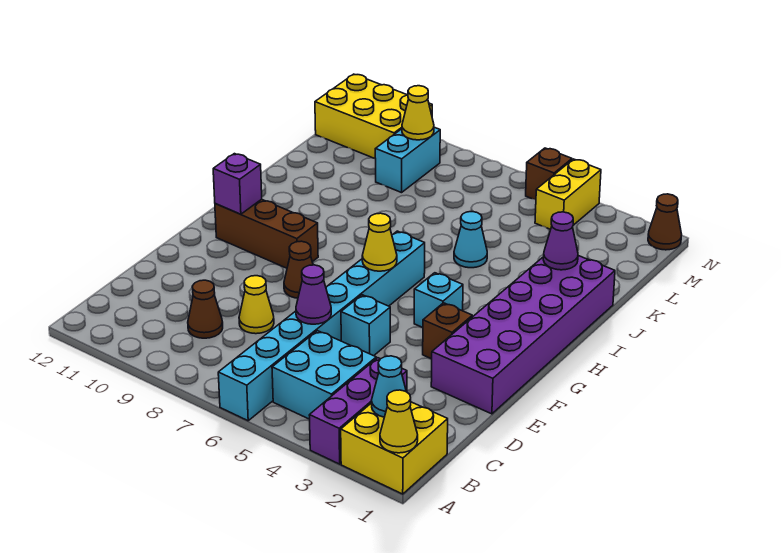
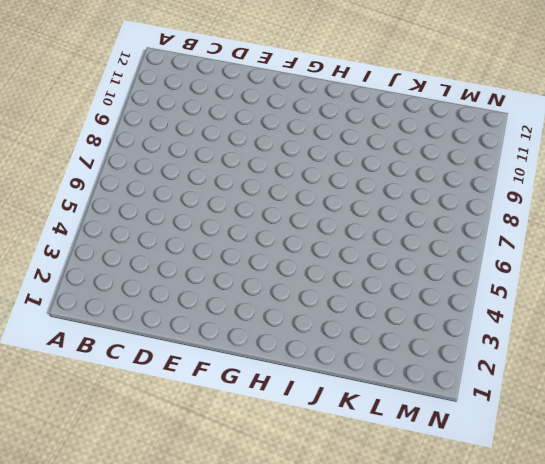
none -> yellow brick A1:B2 level 1
none -> purple brick A3:C3 level 1
none -> cyan brick A6:H6 level 1

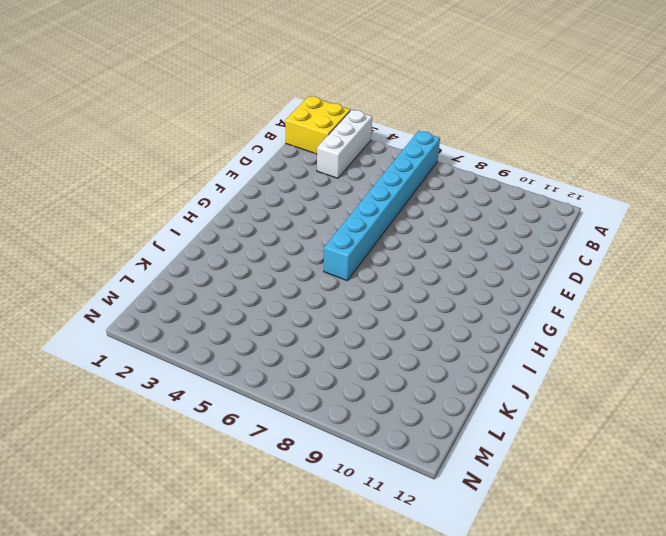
white brick A3:C3 level 1 -> purple brick A3:C3 level 1
none -> cyan brick B4:C5 level 1
none -> brown cone C9 level 1
none -> yellow cone D8 level 1

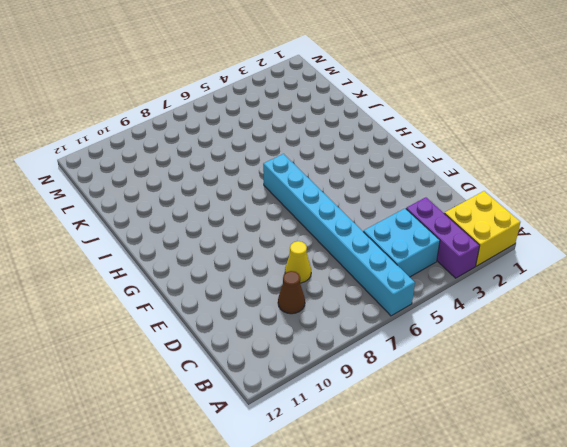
none -> purple brick E1:J2 level 1
none -> cyan brick E5 level 1
none -> brown brick F3 level 1

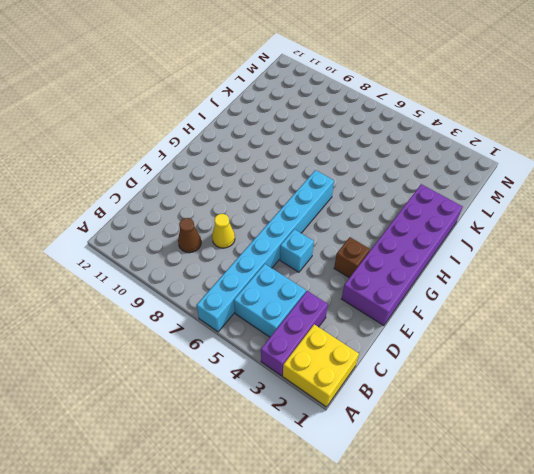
none -> brown cone F8 level 1
none -> cyan brick G4 level 1
none -> brown brick G9:G11 level 1

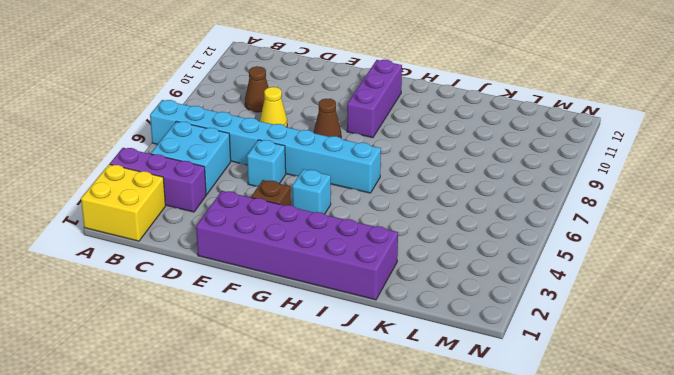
purple brick G9:G11 level 1 -> brown brick G9:G11 level 1
none -> cyan cone J5 level 1
none -> cyan brick L9:M9 level 1
none -> yellow brick M4:N4 level 1

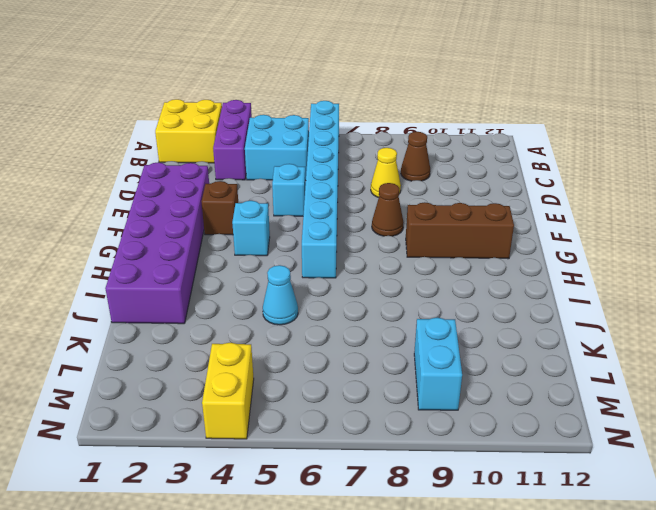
none -> yellow brick M10:N12 level 1
none -> brown cone N1 level 1
none -> brown brick N5 level 1

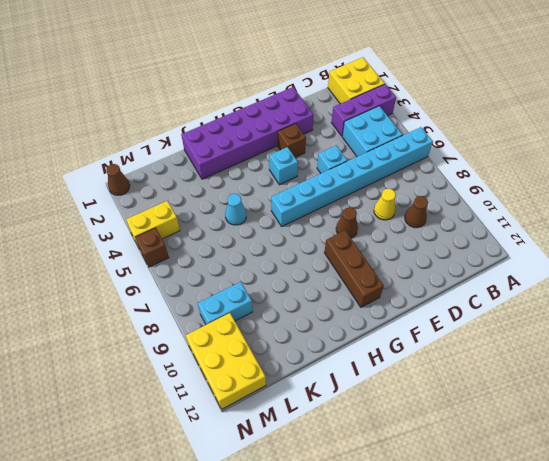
none -> yellow cone A1 level 2
none -> cyan cone B2 level 2
none -> purple cone D6 level 2

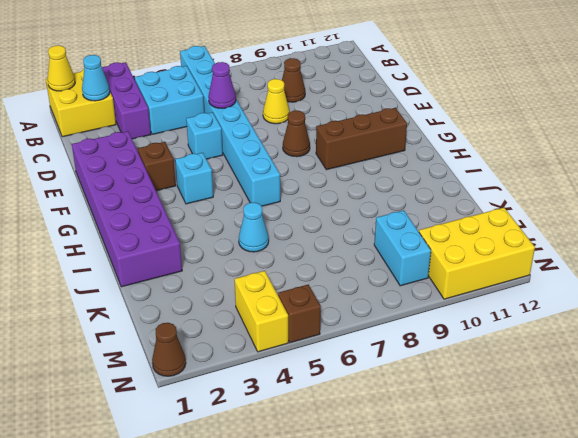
none -> yellow cone G6 level 2
none -> purple brick G11 level 2
none -> purple cone J2 level 2

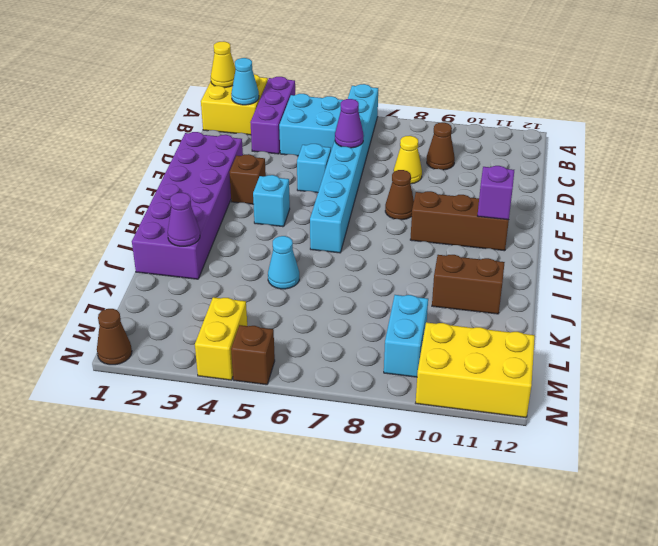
brown brick J10:J11 level 1 -> none
none -> yellow cone G6 level 2
none -> yellow cone M9 level 2

